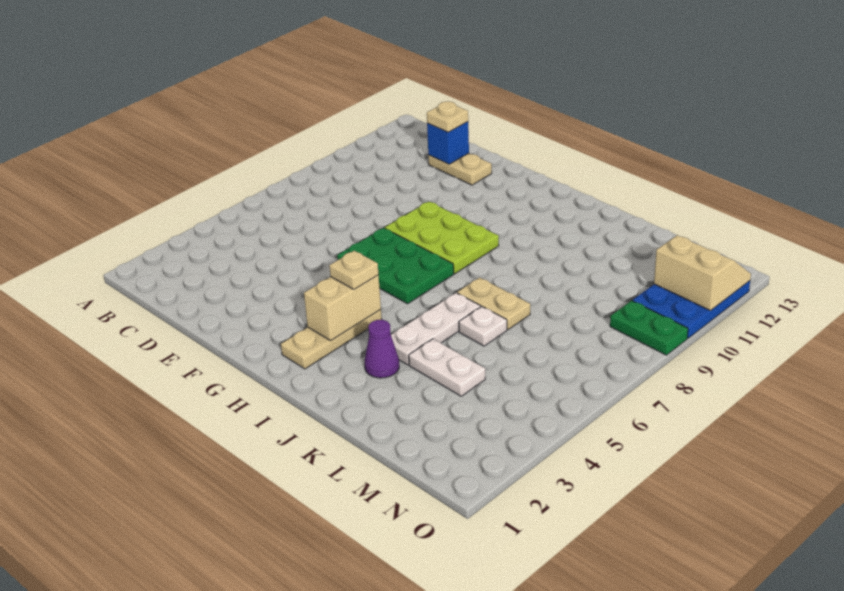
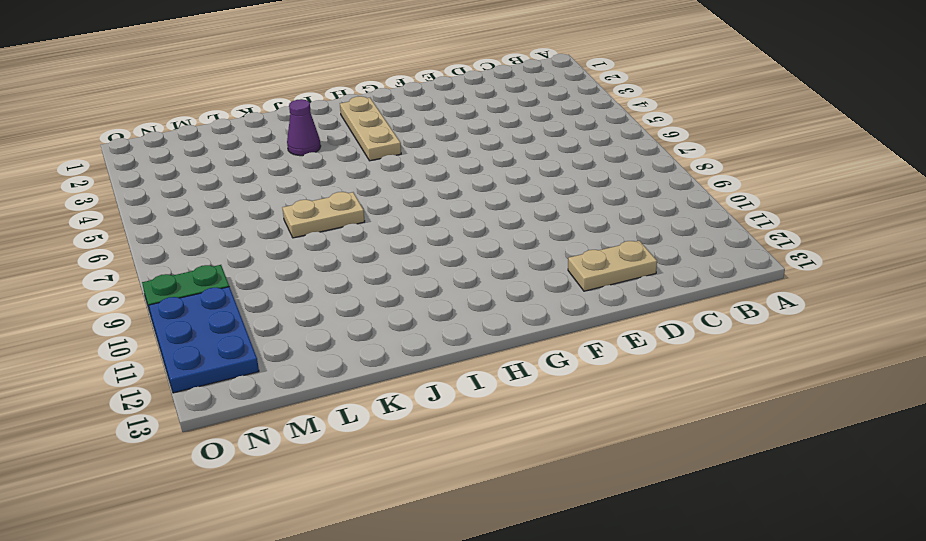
none -> green plate F6:H7 level 1
none -> lime plate F8:H9 level 1
none -> white plate J4:J6 level 1

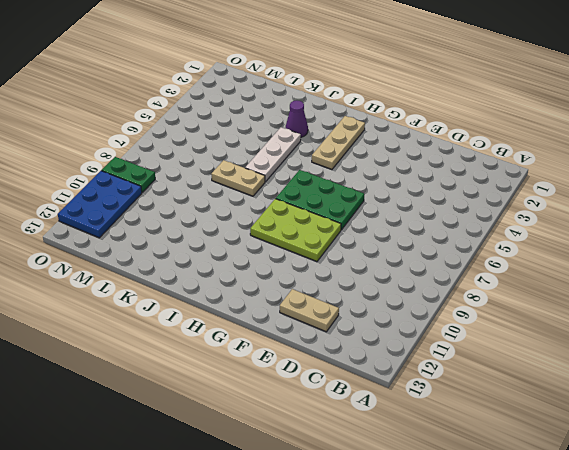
none -> white plate K4:L4 level 1
none -> white plate K6 level 1
none -> blue brick D12 level 2

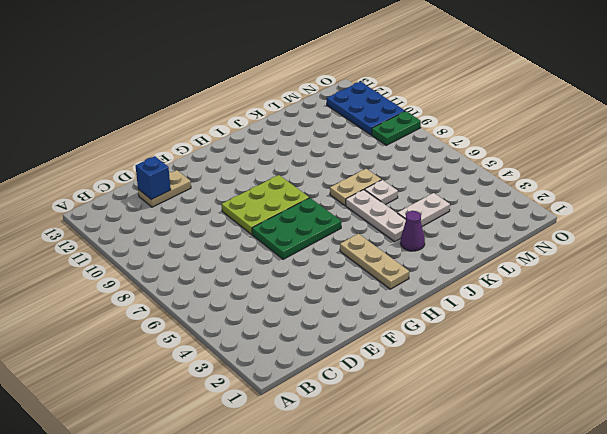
none -> tan brick H3:H4 level 2
none -> tan slope N11:O12 level 2 top 11
none -> tan plate D12 level 3

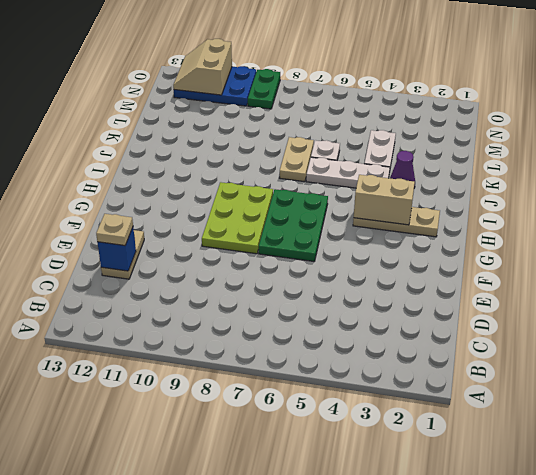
none -> tan plate H4 level 3

